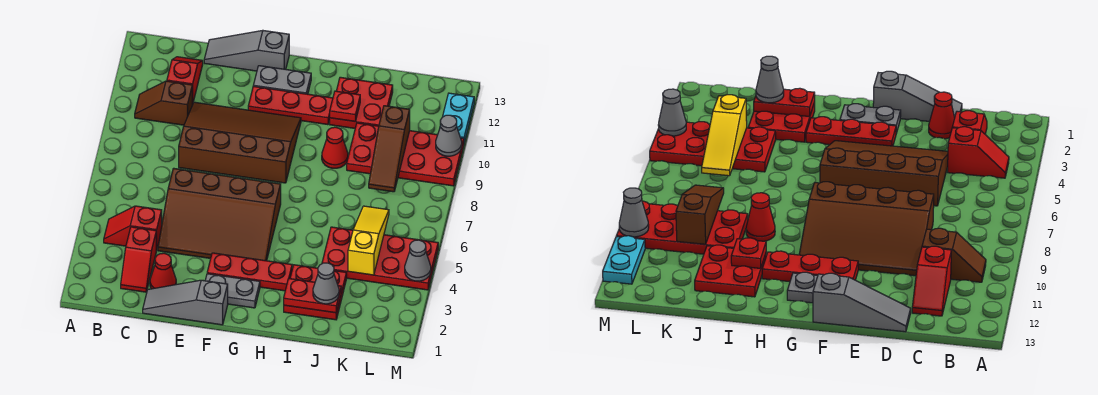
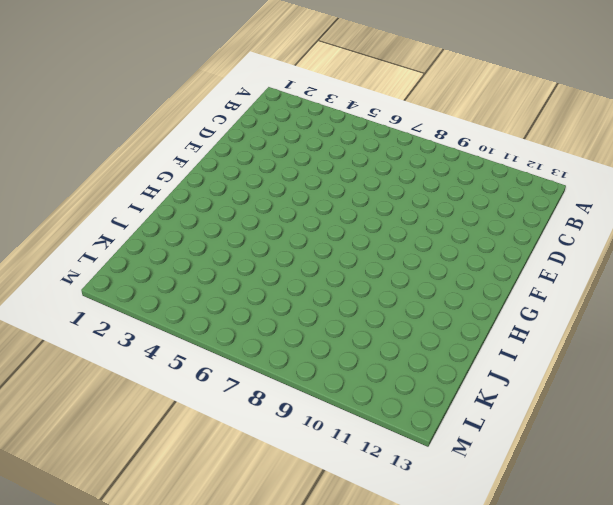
none -> red slope B4:C4 level 1 top C
none -> brown slope B10:C10 level 1 top C
none -> red slope C2:C3 level 1 top 3

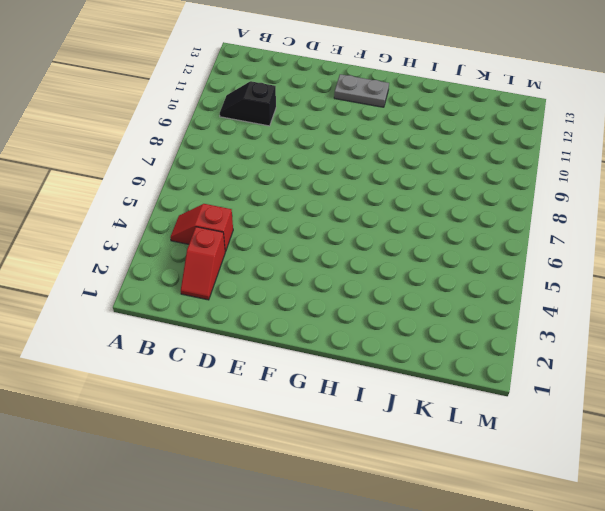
black slope B10:C10 level 1 top C -> brown slope B10:C10 level 1 top C
none -> red slope C11:C12 level 1 top 11
none -> grey slope D1:F1 level 1 top F
none -> red cone D2 level 1

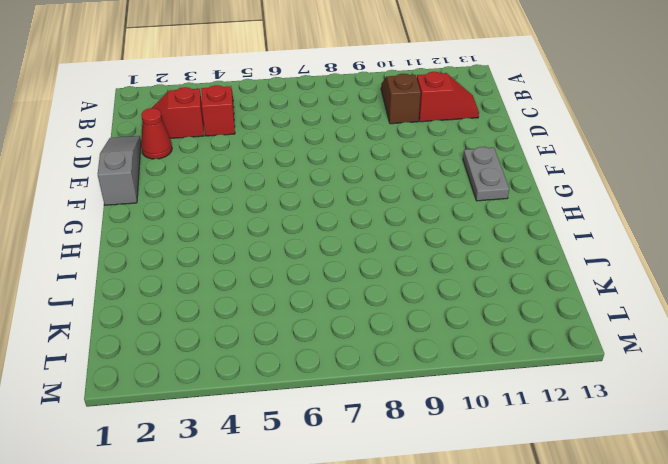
none -> brown slope D4:G6 level 1 top 6
none -> brown slope D8:G10 level 1 top 8
none -> grey slope D13:F13 level 1 top F

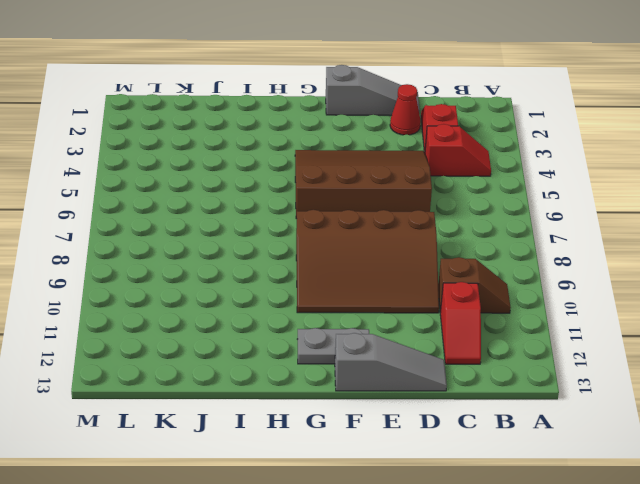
none -> grey plate F2:G2 level 1
none -> red plate F3:H3 level 1
none -> red plate F11:H11 level 1

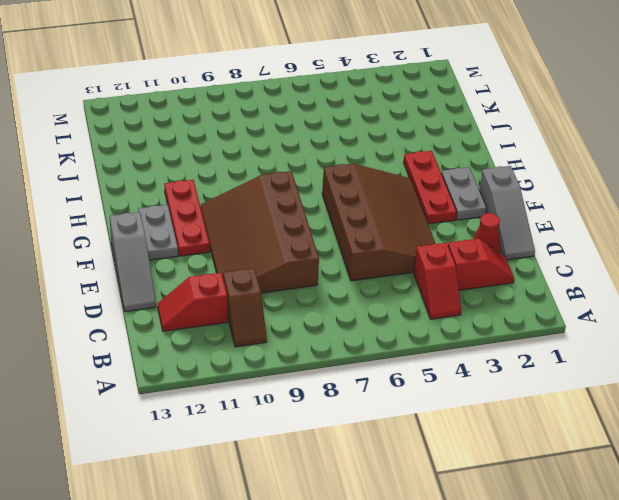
none -> red plate I2:J3 level 1
none -> red cone I9 level 1
none -> red plate I11:J12 level 1

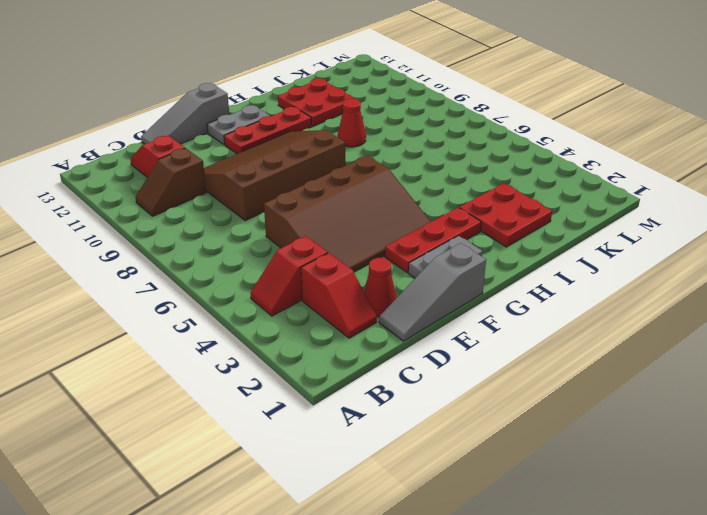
none -> red plate J4:M5 level 1
none -> red plate J9:M10 level 1
none -> cyan plate M11:M12 level 1

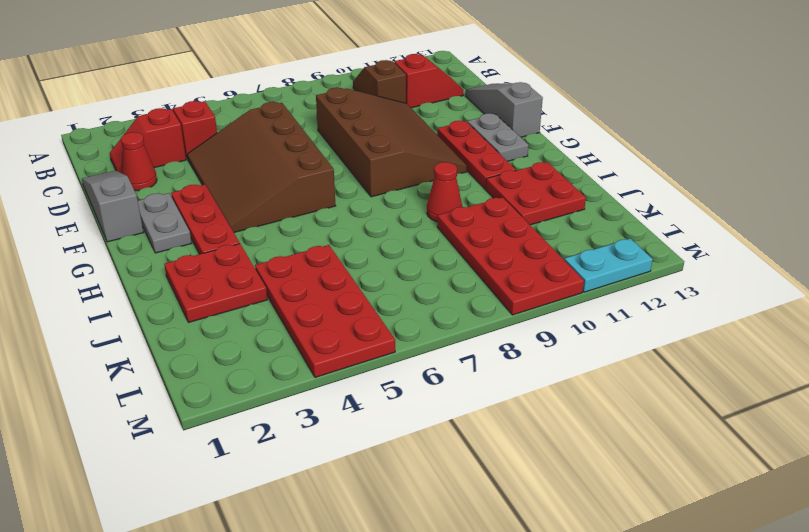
none -> red plate I2:J2 level 2
none -> red plate I11 level 2
none -> yellow slope K4:K6 level 2 top 4

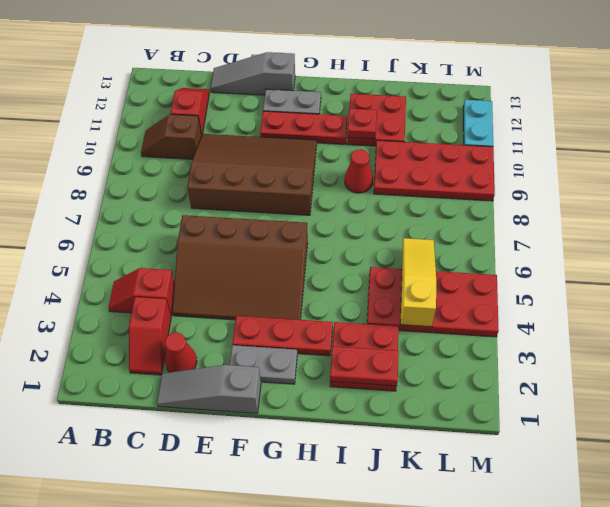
none -> brown slope K8:K10 level 2 top 10
none -> grey cone M4 level 2
none -> grey cone M10 level 2

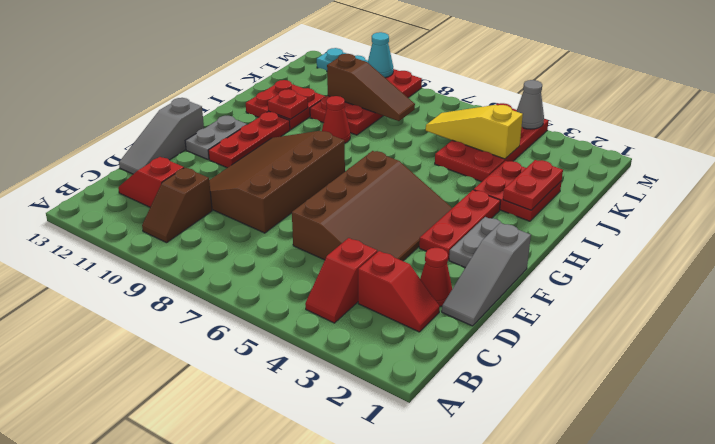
cyan cone M10 level 2 -> grey cone M10 level 2
none -> grey cone J2 level 3

